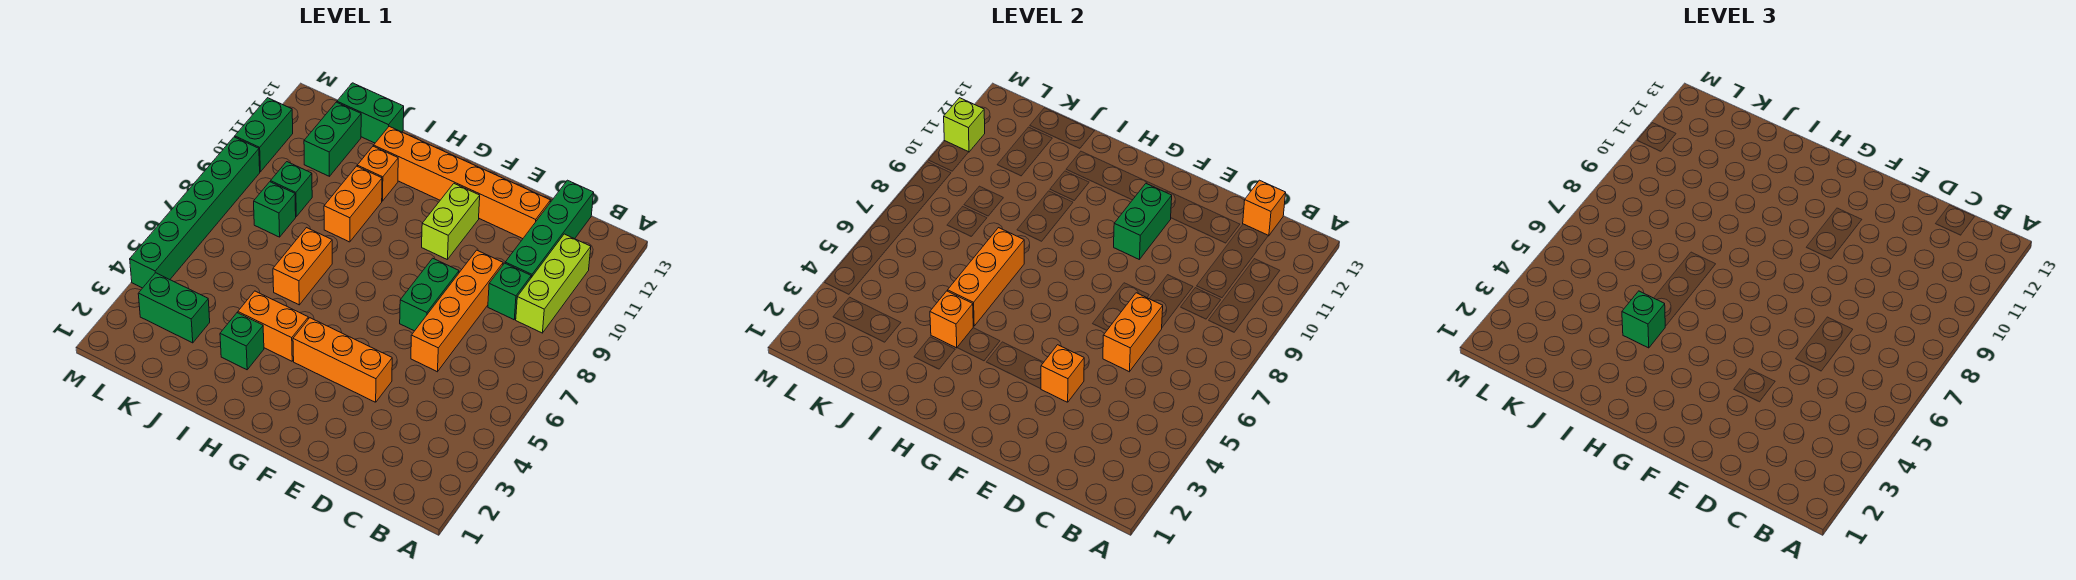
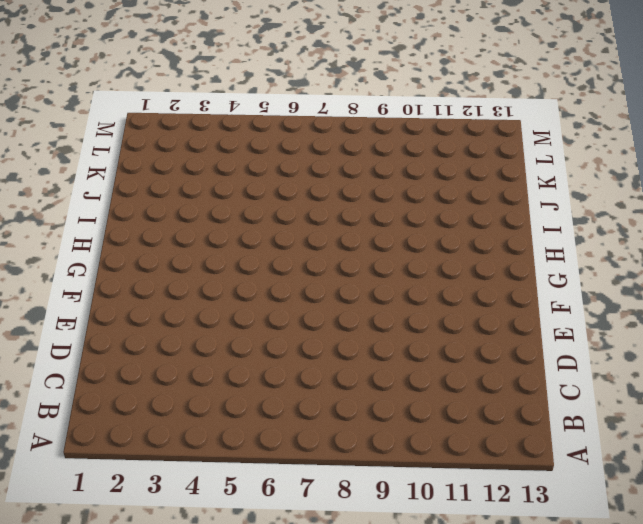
none -> lime brick B9:B11 level 1
none -> green brick C9 level 1
none -> green brick C10:C13 level 1

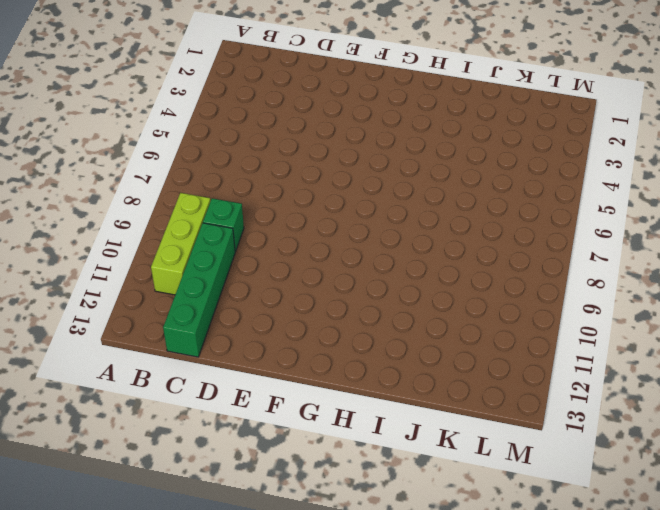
none -> orange brick D6:D9 level 1
none -> orange brick D12:I12 level 1
none -> orange brick E4:G4 level 1

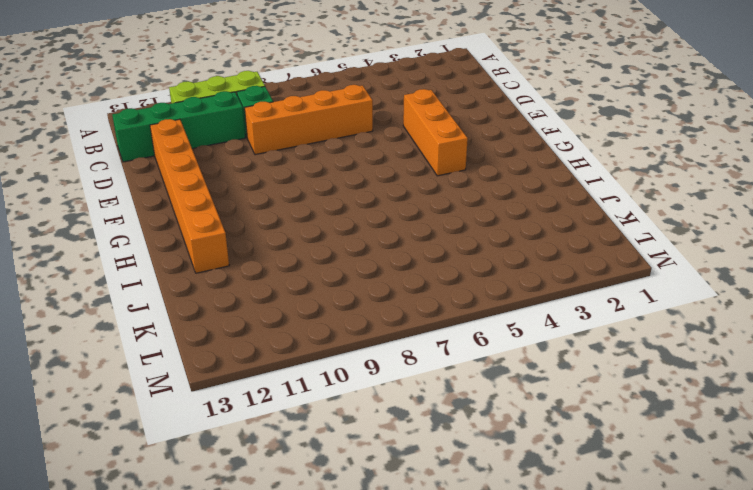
none -> green brick E7:E8 level 1
none -> lime brick F10:F11 level 1
none -> orange brick H4:I4 level 1

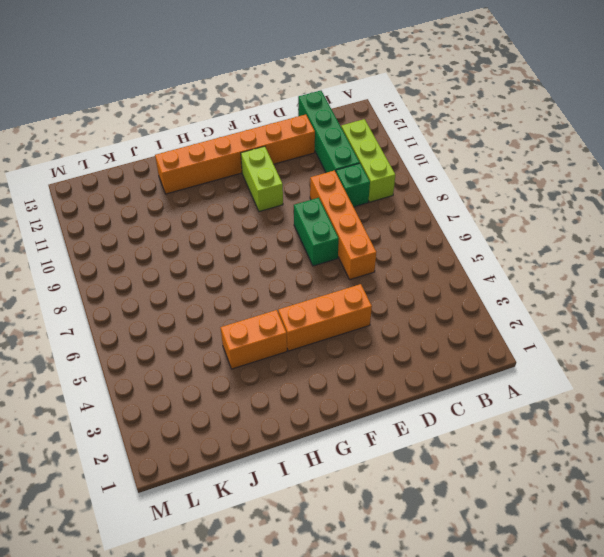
none -> green brick I3 level 1
none -> orange brick I6:I7 level 1
none -> orange brick I9:I10 level 1

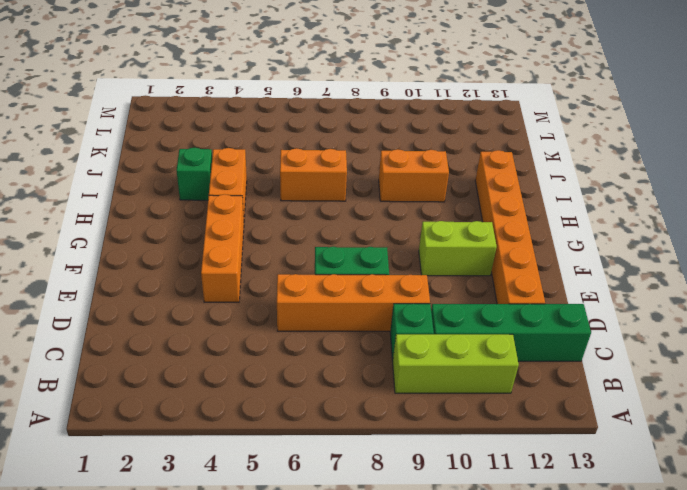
none -> orange brick I11 level 1
none -> green brick J13:K13 level 1
none -> green brick K3:L3 level 1

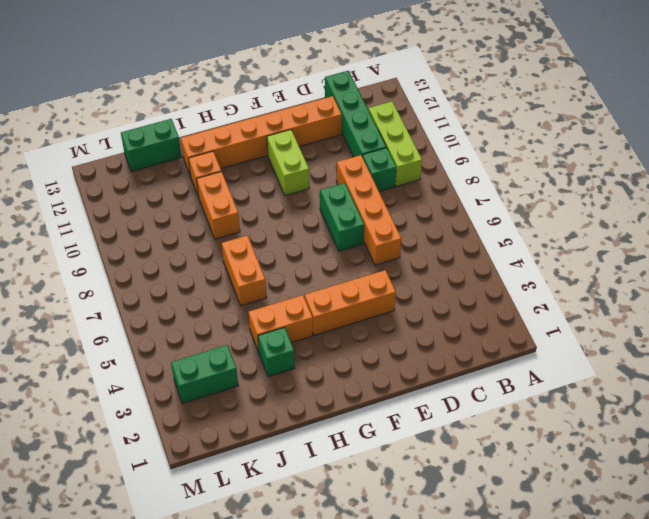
none -> green brick K8 level 1
none -> green brick K9 level 1
none -> green brick K11:K12 level 1

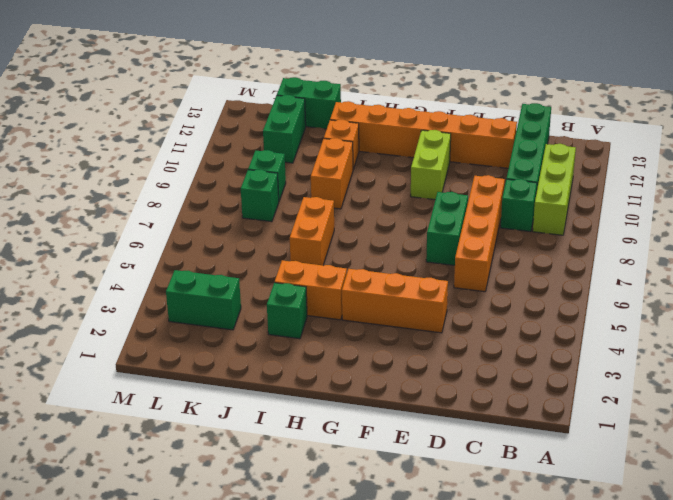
none -> green brick M4:M9 level 1
none -> green brick M10:M11 level 1
none -> orange brick C13 level 2

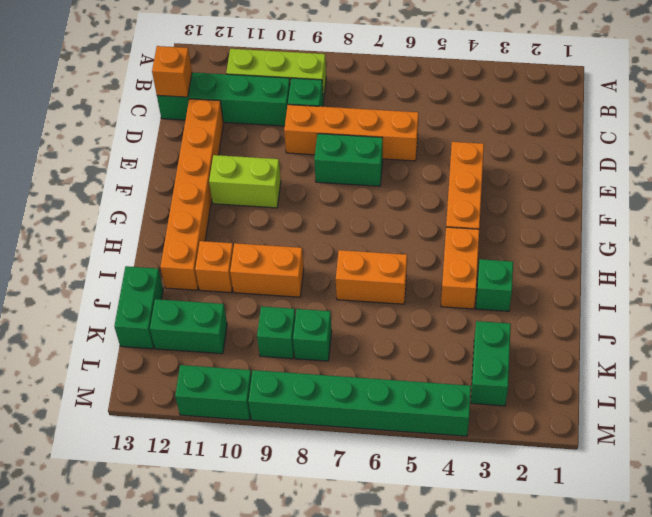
none -> orange brick D6:D7 level 2
none -> orange brick E4 level 2
none -> green brick F10:F11 level 2

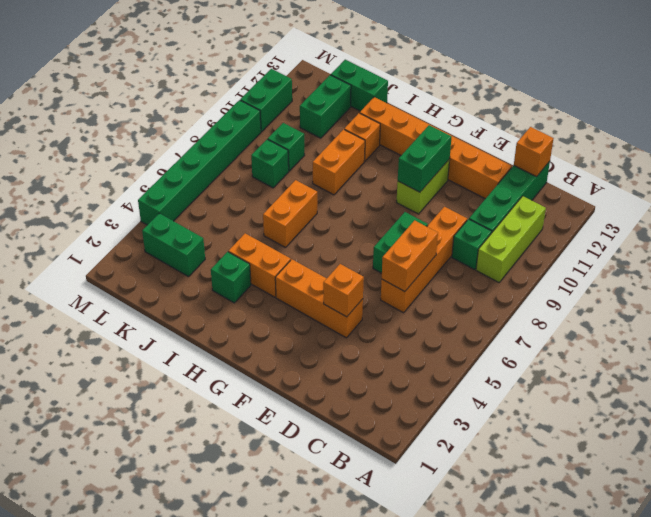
none -> orange brick I4 level 2
none -> orange brick I5:I7 level 2
none -> lime brick M11 level 2

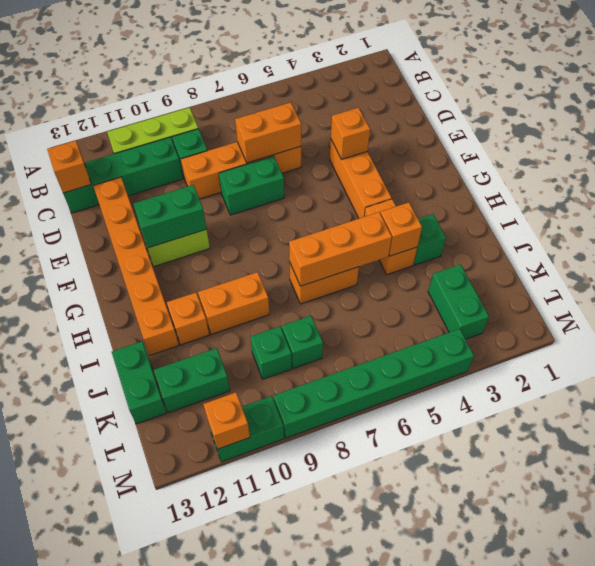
orange brick M11 level 2 -> lime brick M11 level 2
none -> green brick I4 level 3

